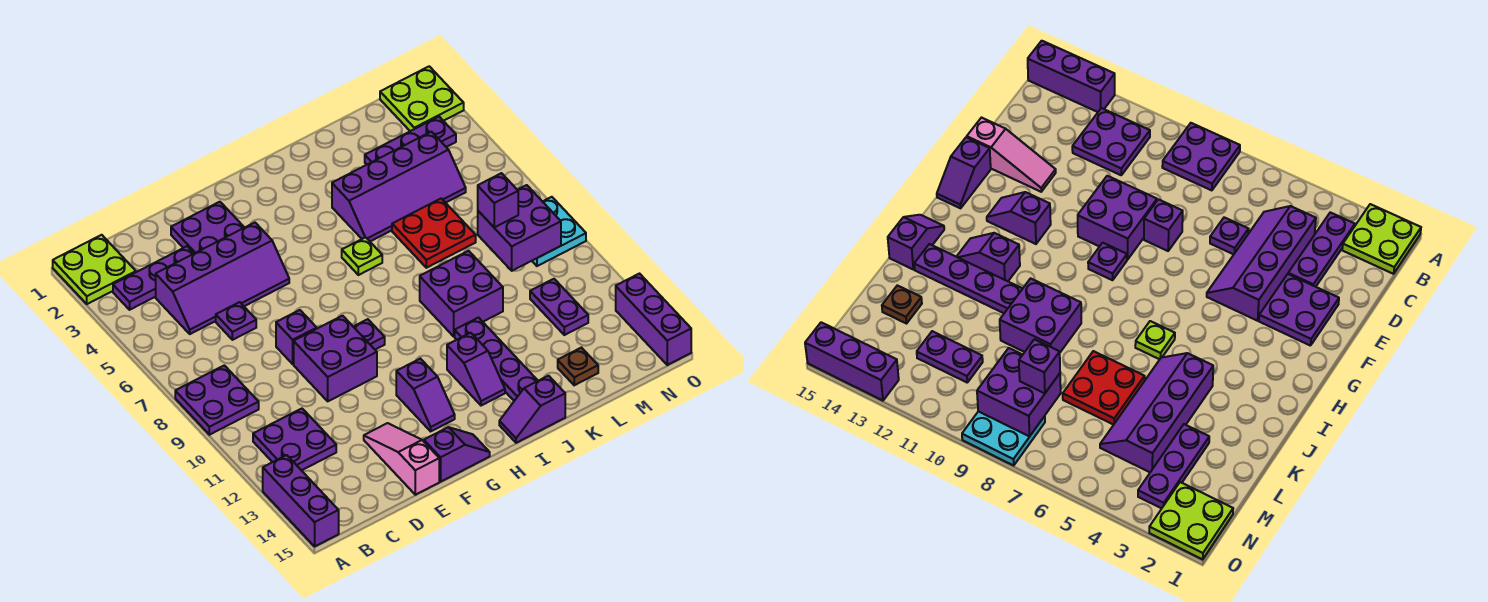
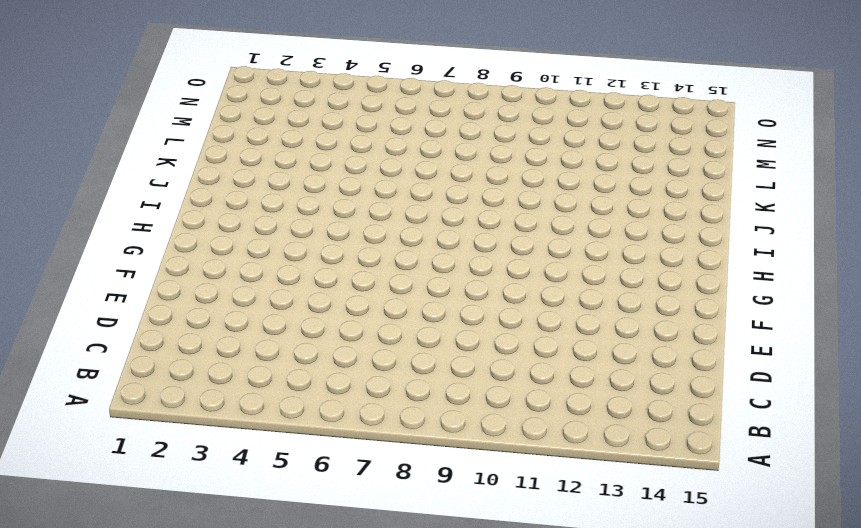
none -> lime plate A1:B2 level 1
none -> purple plate A8:B9 level 1
none -> purple brick A13:A15 level 1

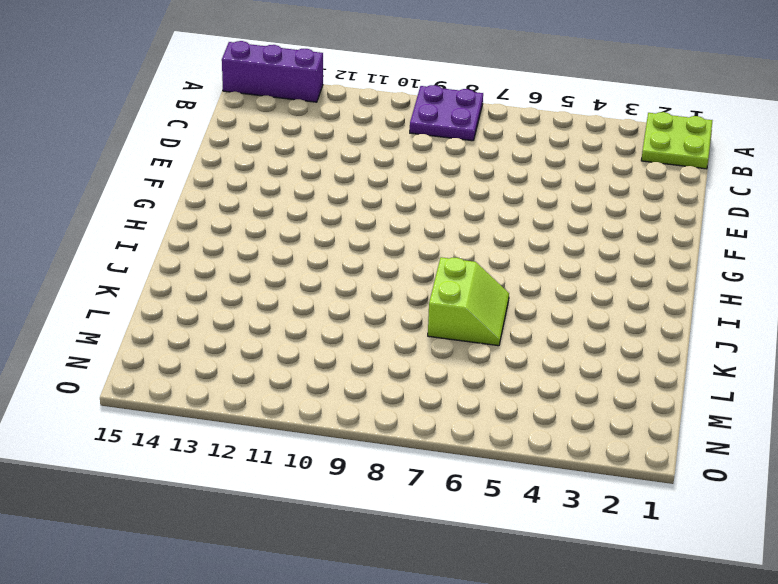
lime slope J6:K7 level 1 top 7 -> red plate K6:L7 level 1
none -> purple plate B3:D3 level 1
none -> purple plate B11:C12 level 1
none -> purple slope C4:F5 level 1 top 4

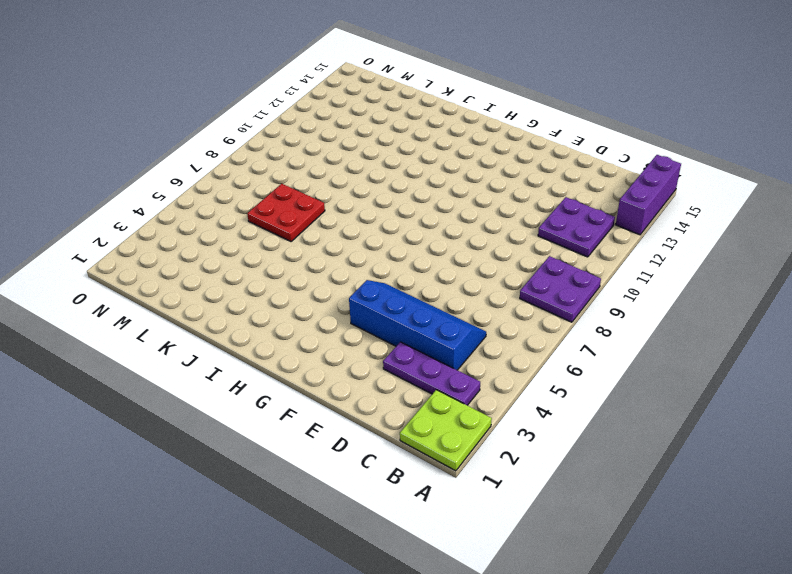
blue slope C4:F5 level 1 top 4 -> purple slope C4:F5 level 1 top 4
none -> purple plate D6 level 1
none -> purple plate E2:F3 level 1
none -> purple brick E8 level 1

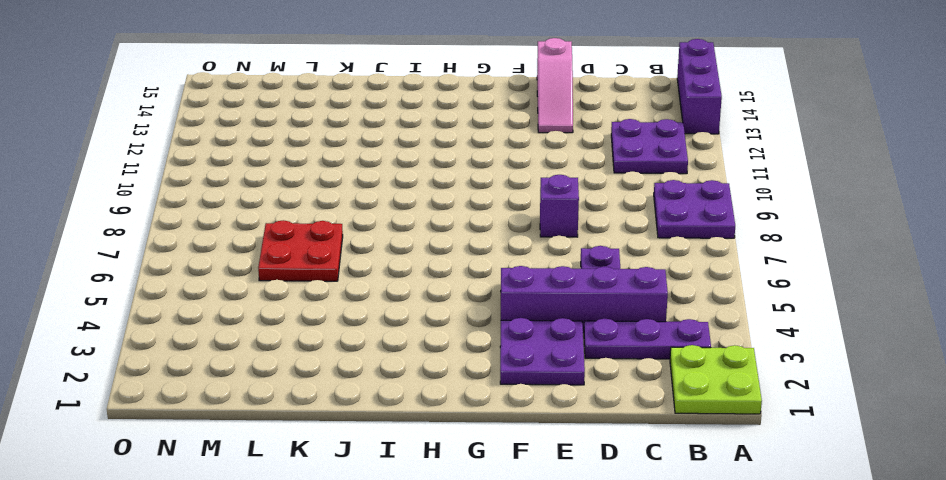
none -> purple brick E9:F10 level 1
none -> purple slope F15:G15 level 1 top F
none -> purple plate G9 level 1

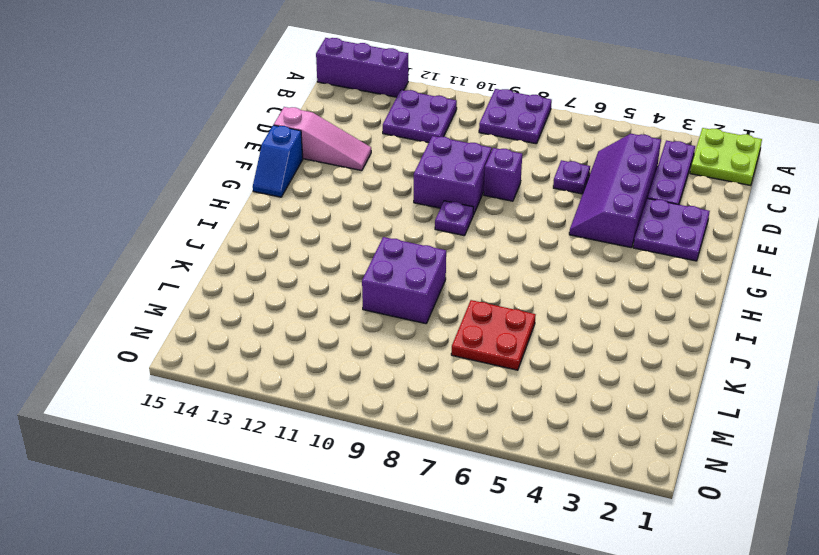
blue slope F15:G15 level 1 top F -> purple slope F15:G15 level 1 top F
none -> purple slope G12:G13 level 1 top 12
none -> lime plate I6 level 1
none -> purple slope I12:I13 level 1 top 12

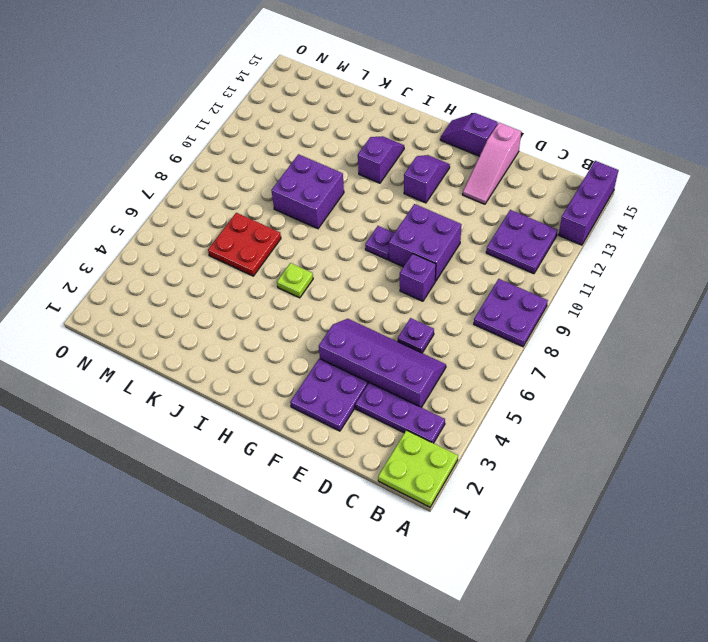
none -> purple slope I15:J15 level 1 top J
none -> purple slope J4:M5 level 1 top 4
none -> purple plate J11:J14 level 1

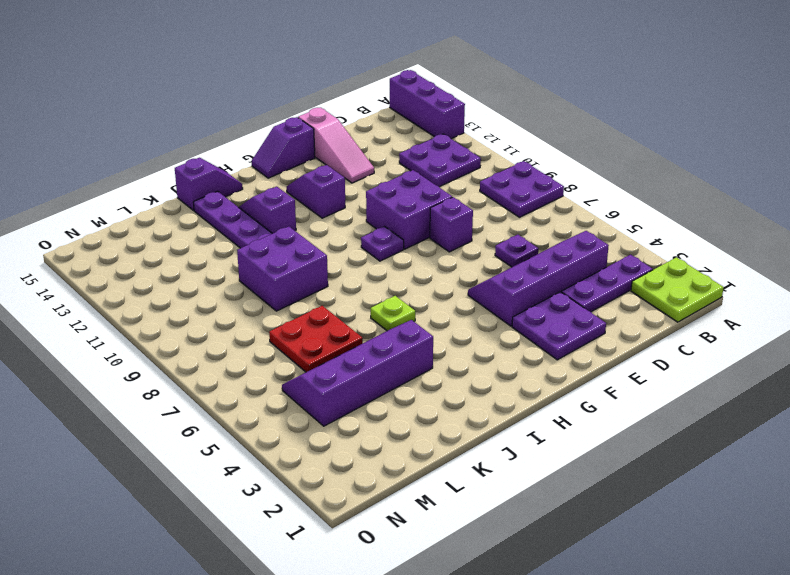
none -> purple plate L3:N3 level 1
none -> brown plate L14 level 1
none -> purple plate M11:M12 level 1

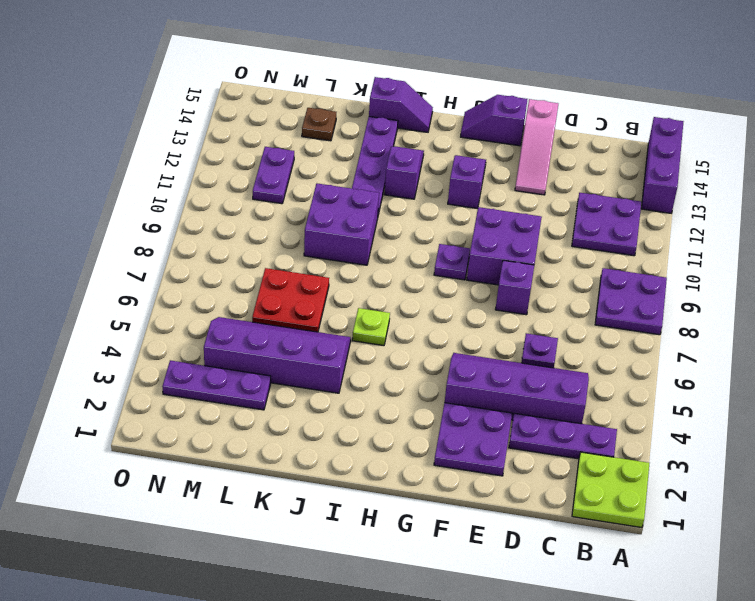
none -> lime plate N1:O2 level 1
none -> cyan plate N8:O9 level 1
none -> purple brick O13:O15 level 1

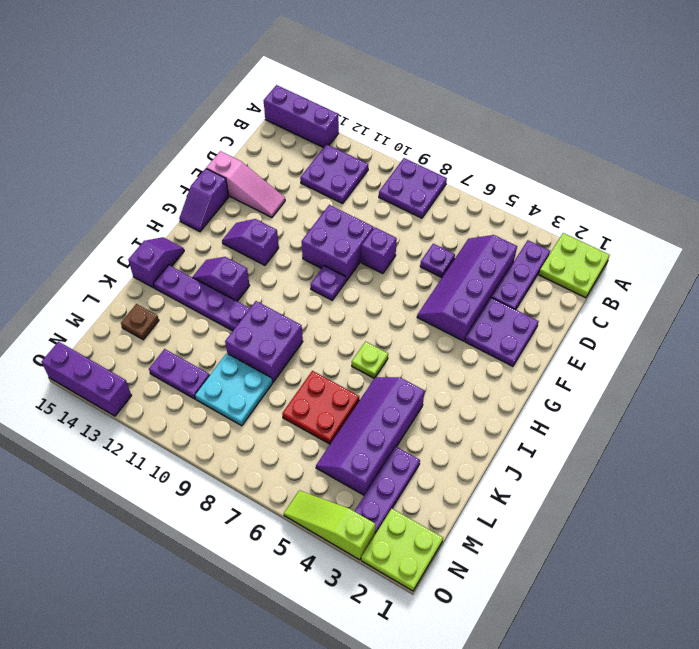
cyan plate L9:M10 level 1 -> cyan plate N8:O9 level 1
lime slope O3:O5 level 1 top 3 -> none
none -> purple brick M8:N9 level 2
none -> purple brick M8 level 3

